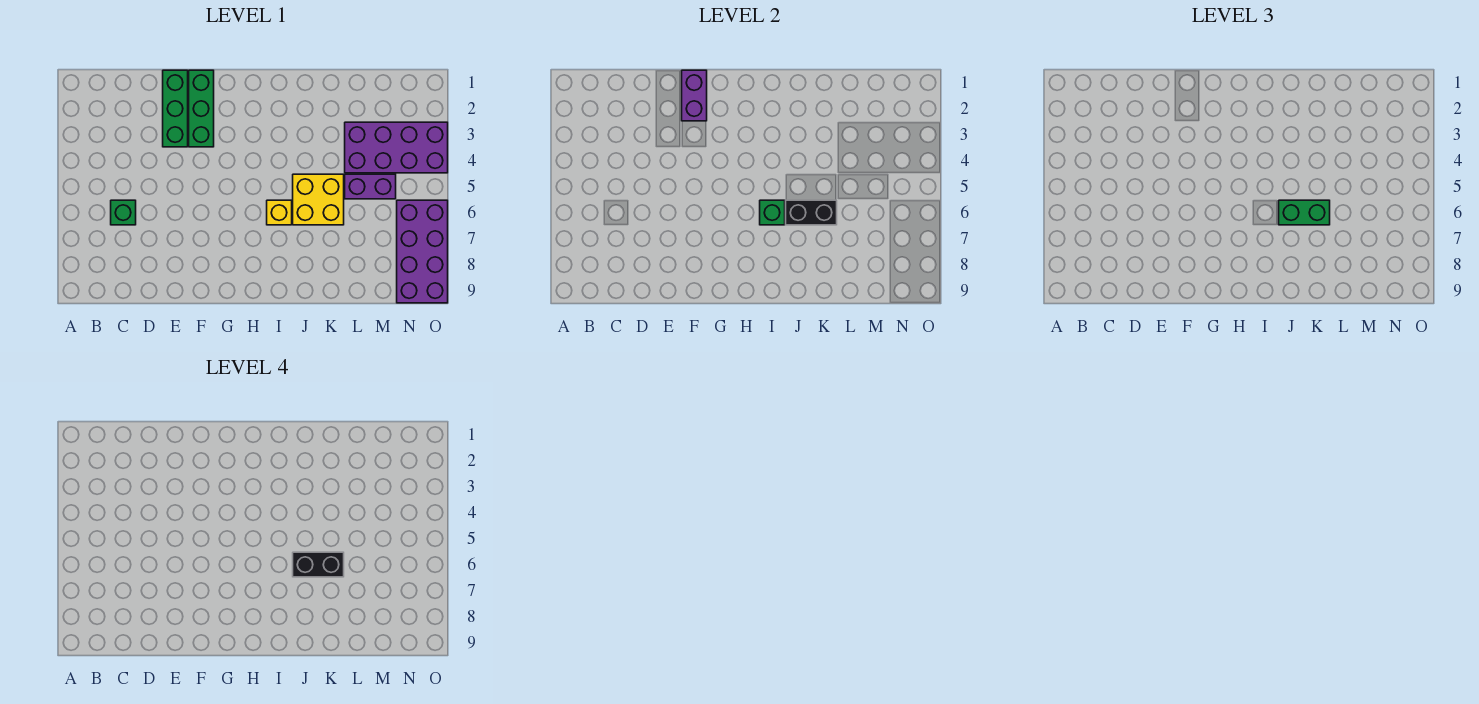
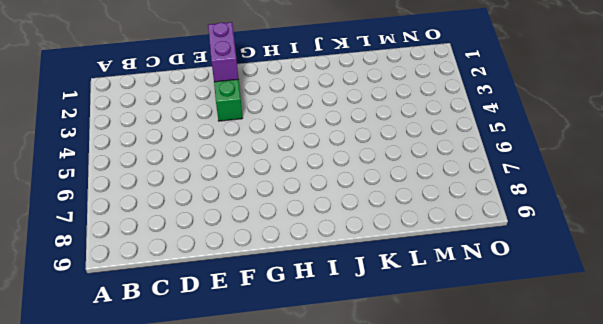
none -> green brick C6 level 1
none -> green brick E1:E3 level 1
none -> yellow brick I6 level 1

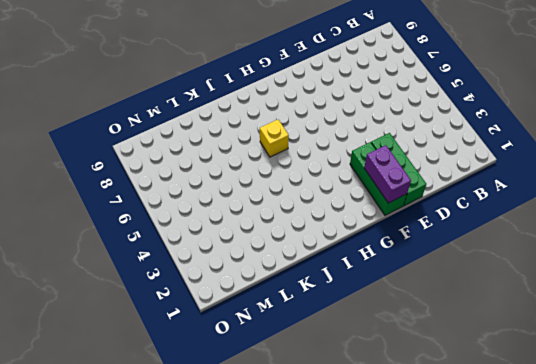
none -> green brick C6 level 1
none -> yellow brick J5:K6 level 1
none -> purple brick L3:O4 level 1

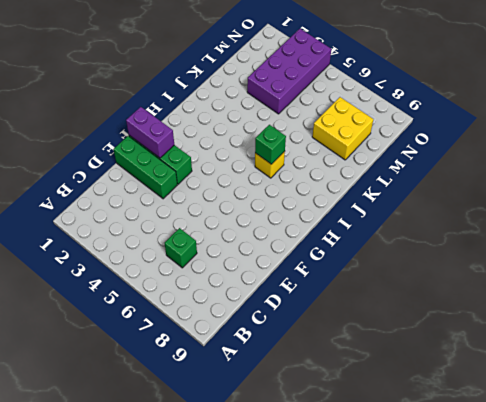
yellow brick L7:M8 level 1 -> yellow brick J5:K6 level 1
none -> purple brick L5:M5 level 1
none -> purple brick N6:O9 level 1
none -> black brick J6:K6 level 2

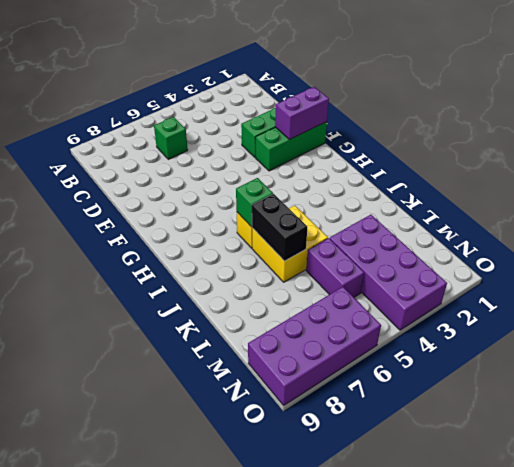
none -> green brick J6:K6 level 3
none -> black brick J6:K6 level 4

